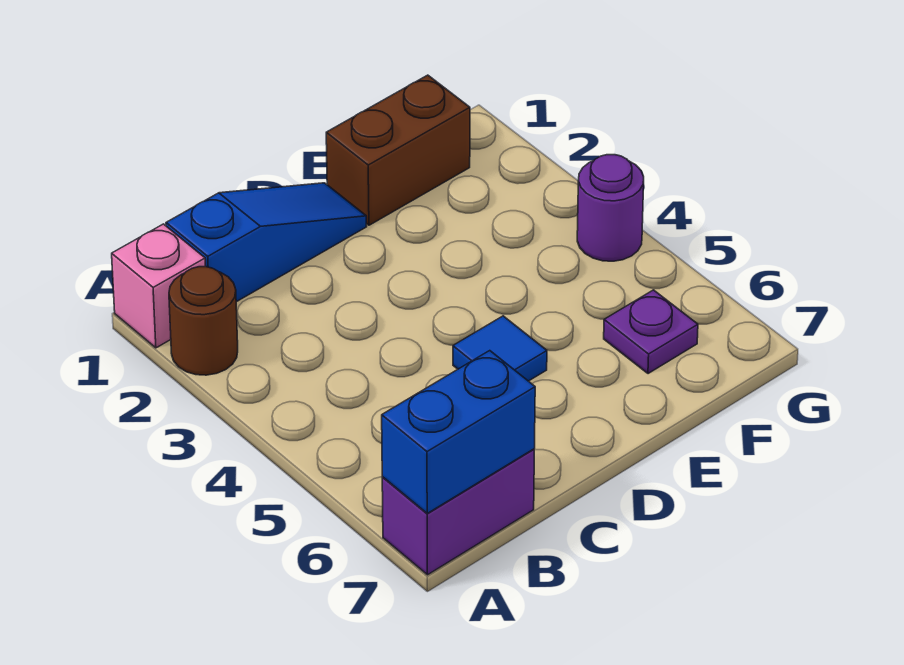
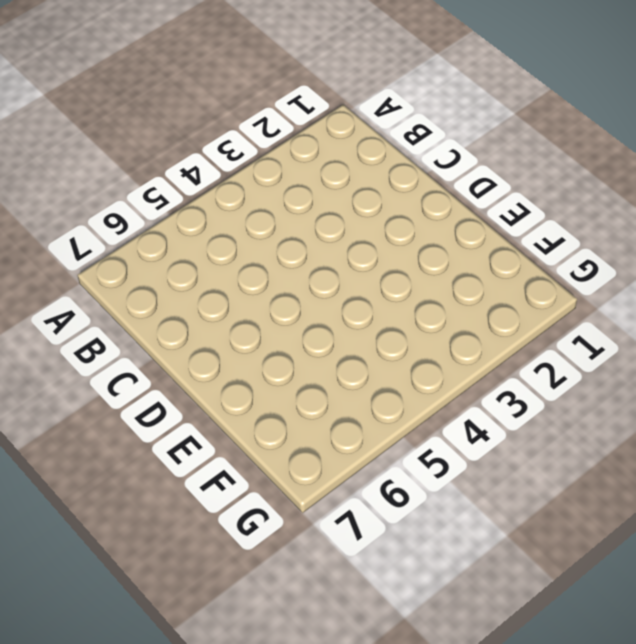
none -> pink brick A1 level 1
none -> brown round brick A2 level 1

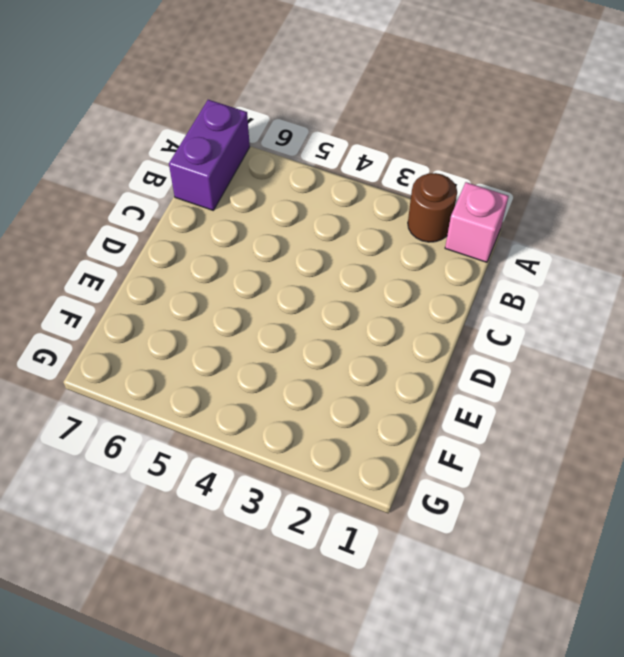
none -> blue slope B1:D1 level 1 top B
none -> blue tile D5 level 1

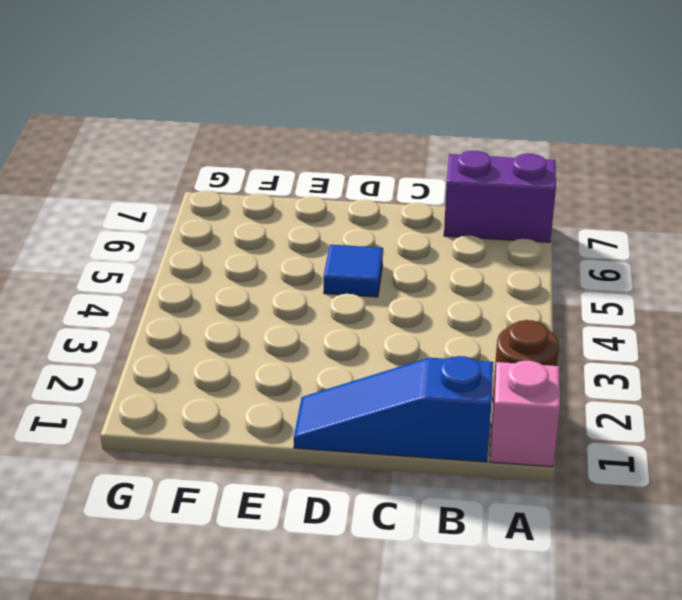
none -> brown brick E1:F1 level 1
none -> purple plate F6 level 1

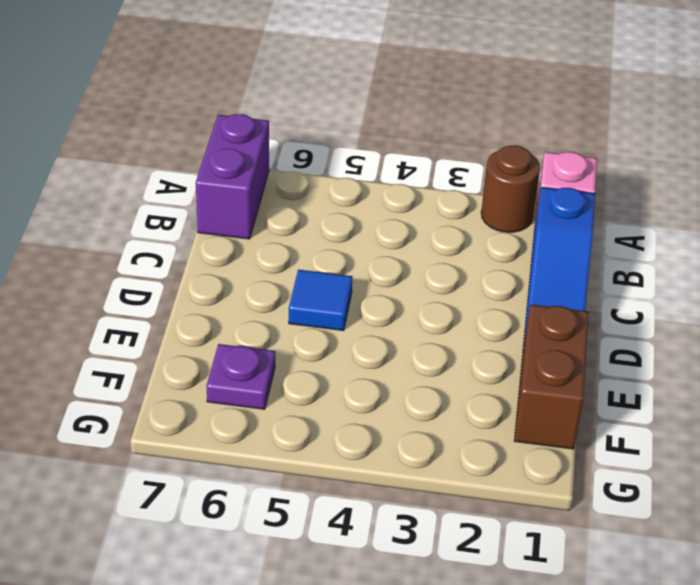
none -> purple round brick G4 level 1
none -> blue brick A7:B7 level 2

